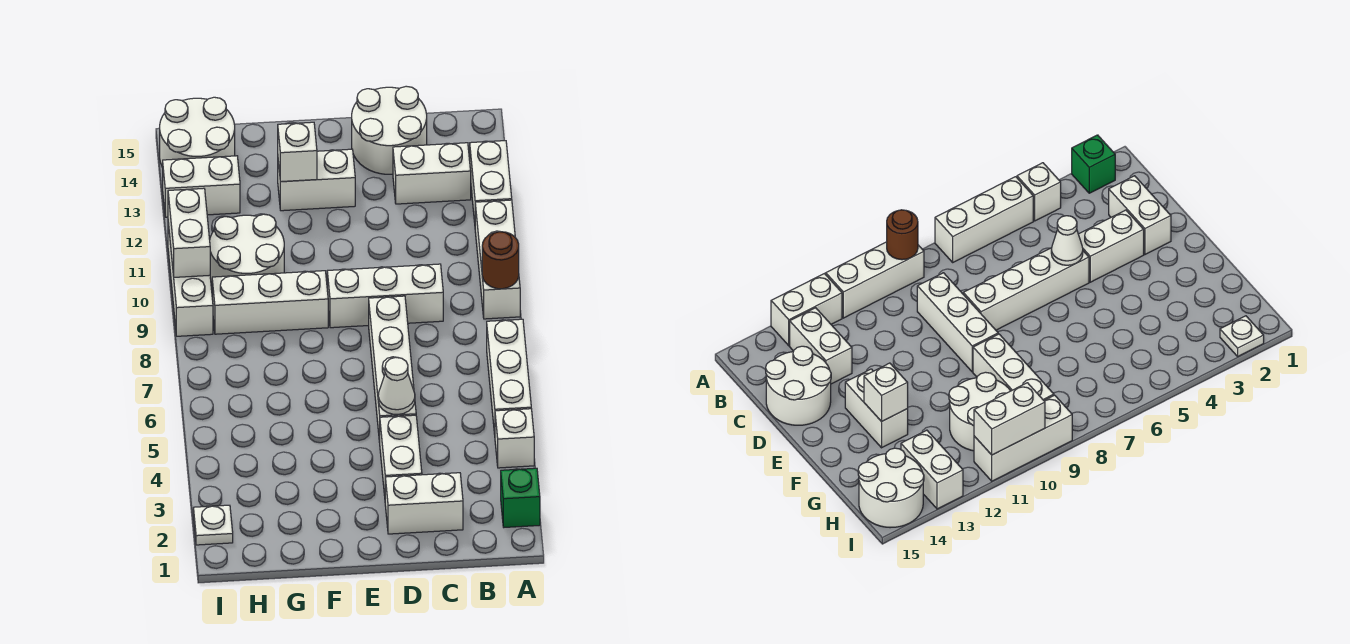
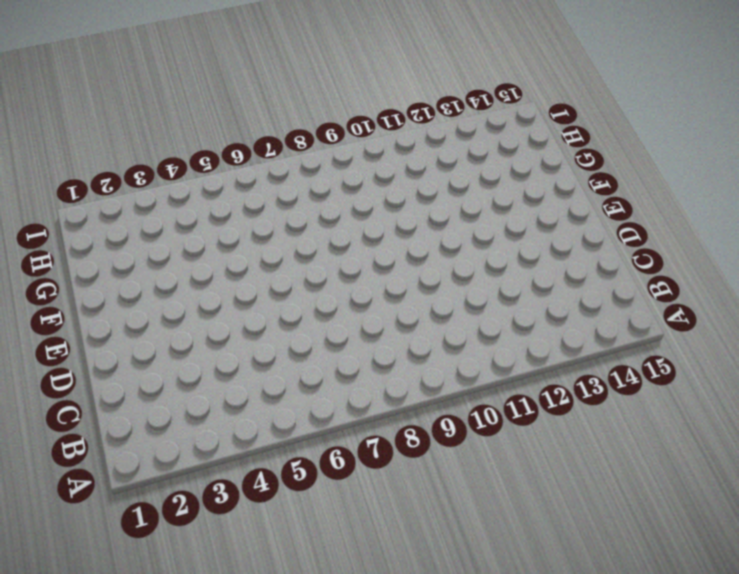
none -> green brick A2 level 1
none -> white brick A4 level 1
none -> white brick A5:A7 level 1

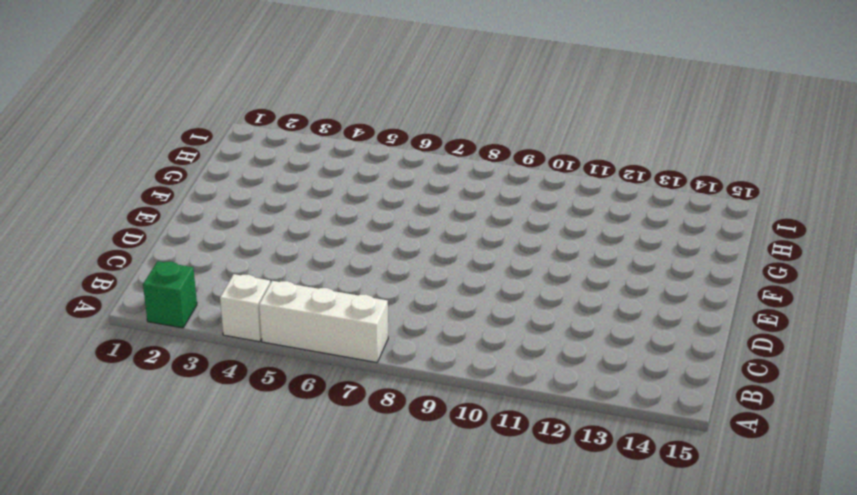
none -> white brick A9:A11 level 1
none -> white brick A12:A13 level 1
none -> white brick B13:C13 level 1

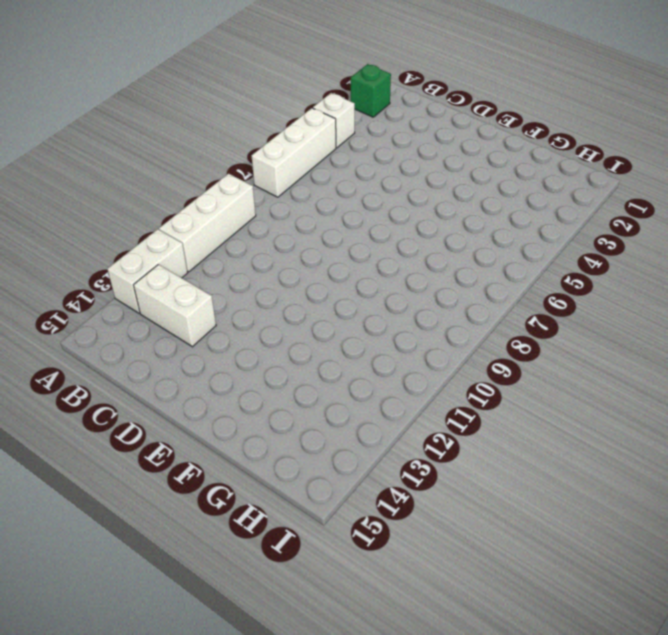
none -> white brick C2:D2 level 1
none -> white brick C9:E9 level 1
none -> white round brick C14:D15 level 1

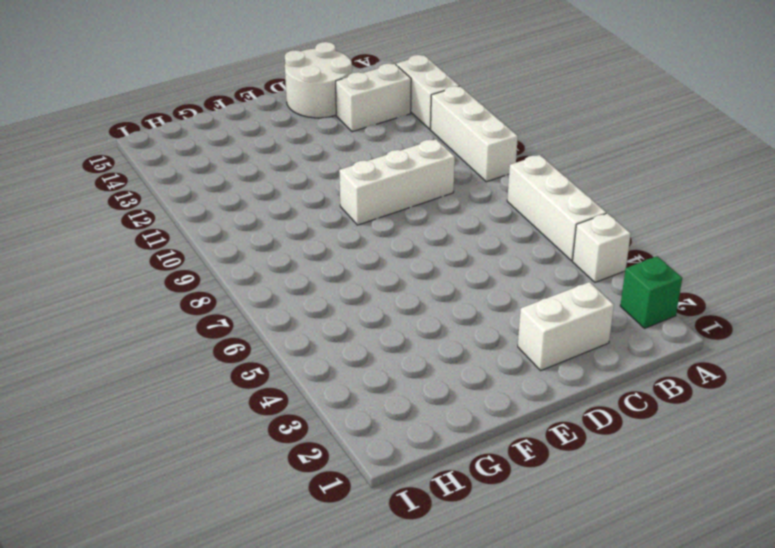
none -> white brick D3:D4 level 1
none -> white brick D5:D8 level 1
none -> white brick E13:F13 level 1

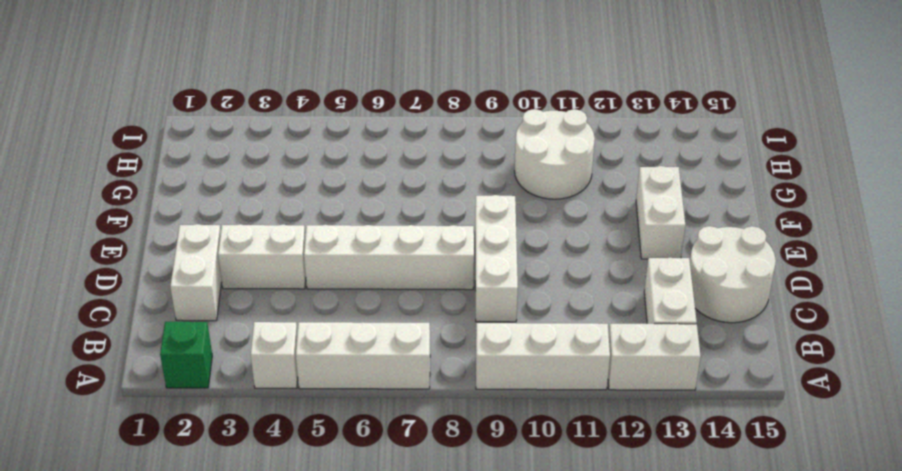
none -> white brick F9:H9 level 1
none -> white brick H13:I13 level 1
none -> white round brick H14:I15 level 1

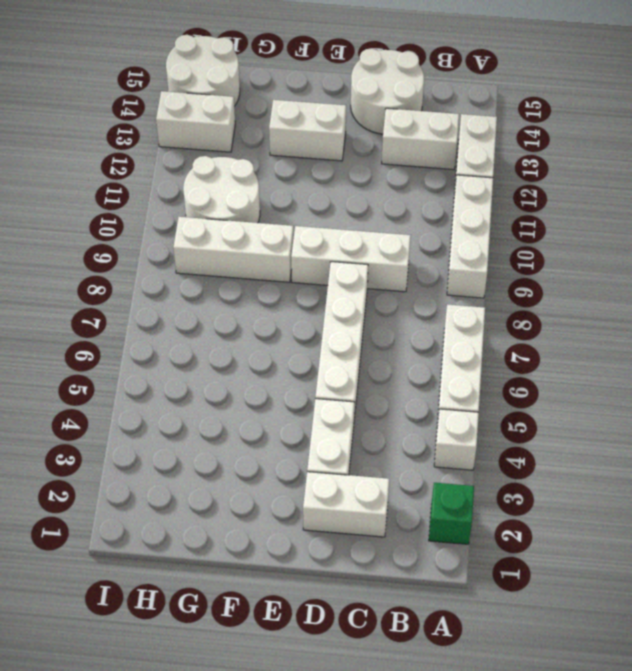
none -> white plate I2 level 1
none -> white brick I9:I11 level 1
none -> brown round brick A9 level 2

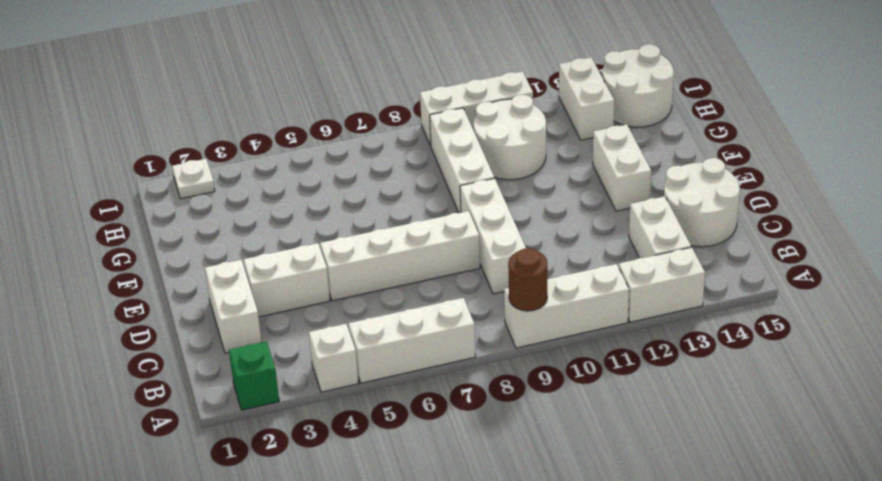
none -> white cone D5 level 2
none -> white brick F13 level 2
none -> white brick I10:I11 level 2

